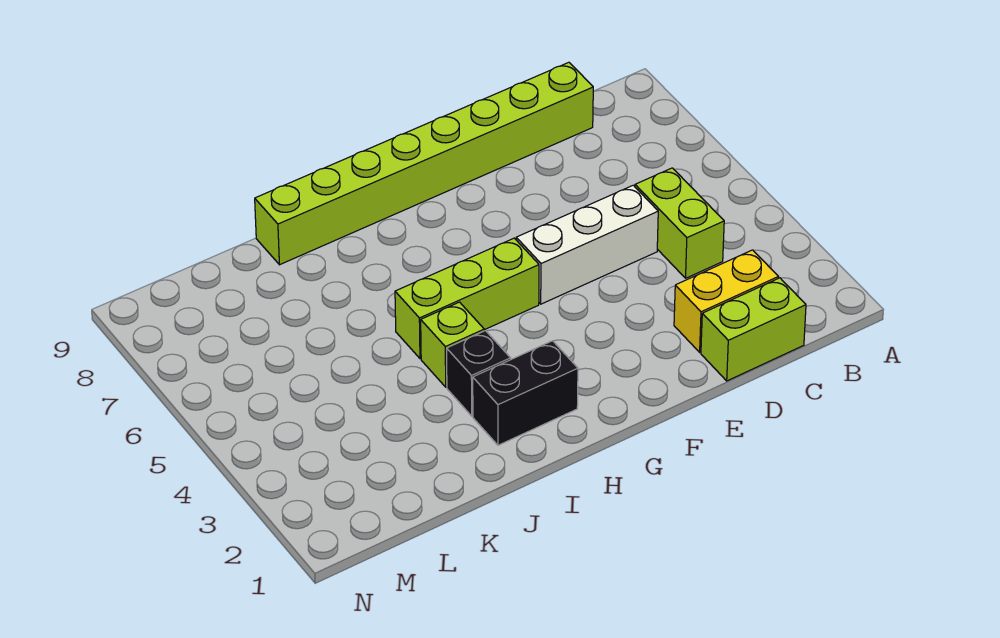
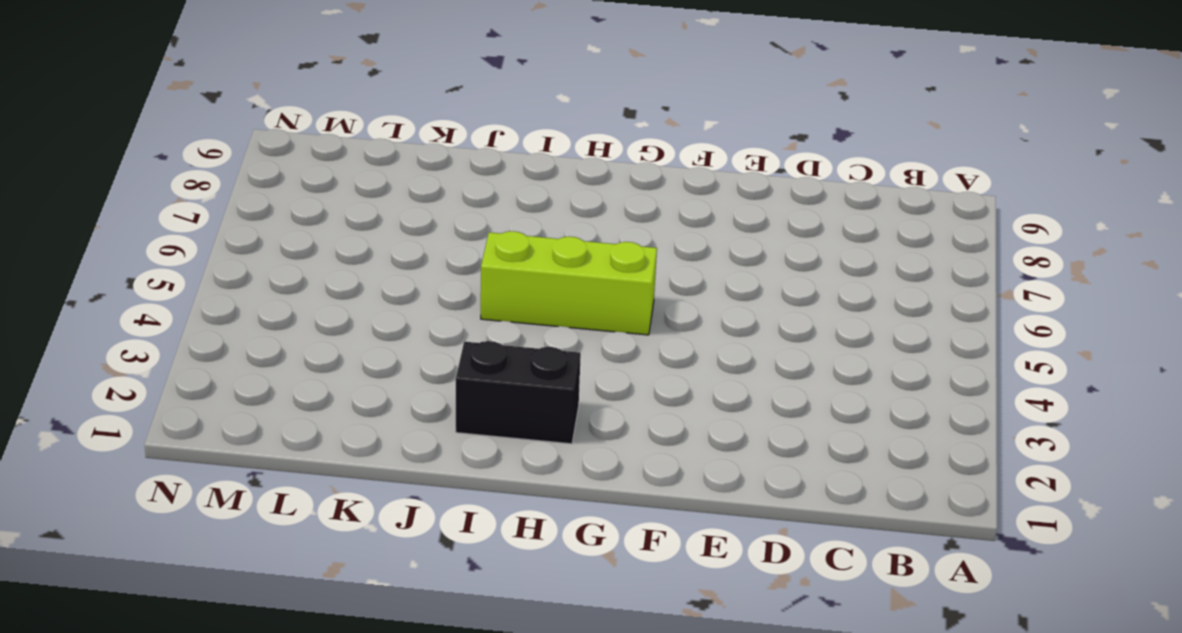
none -> lime brick C1:D1 level 1
none -> yellow brick C2:D2 level 1

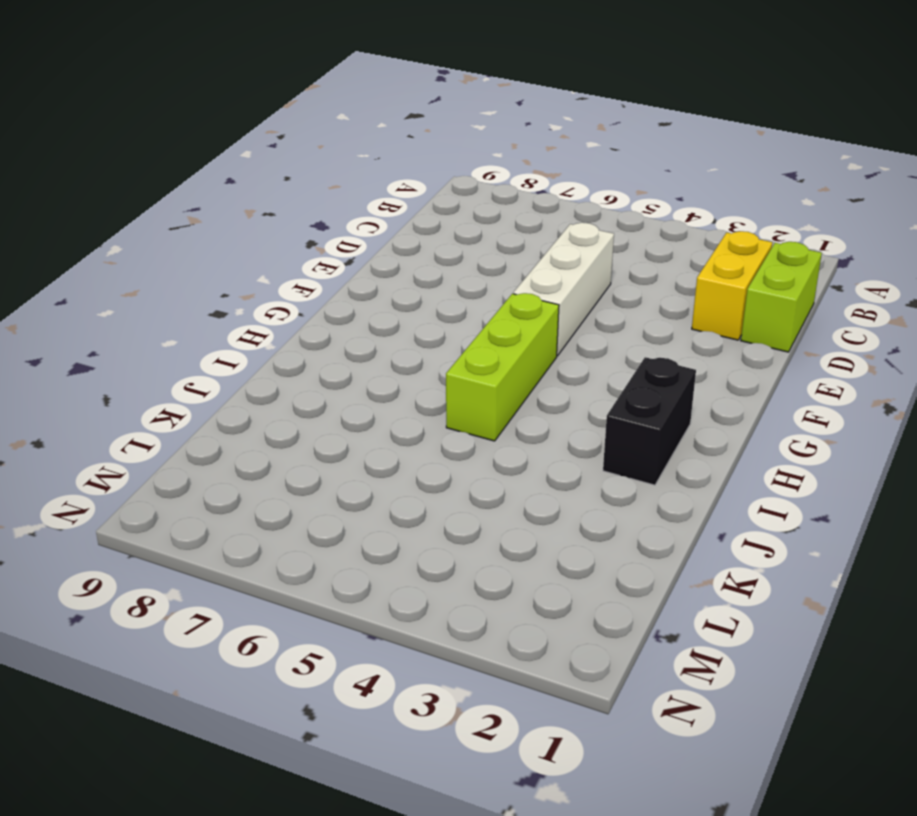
none -> lime brick C4:C5 level 1
none -> lime brick C9:J9 level 1

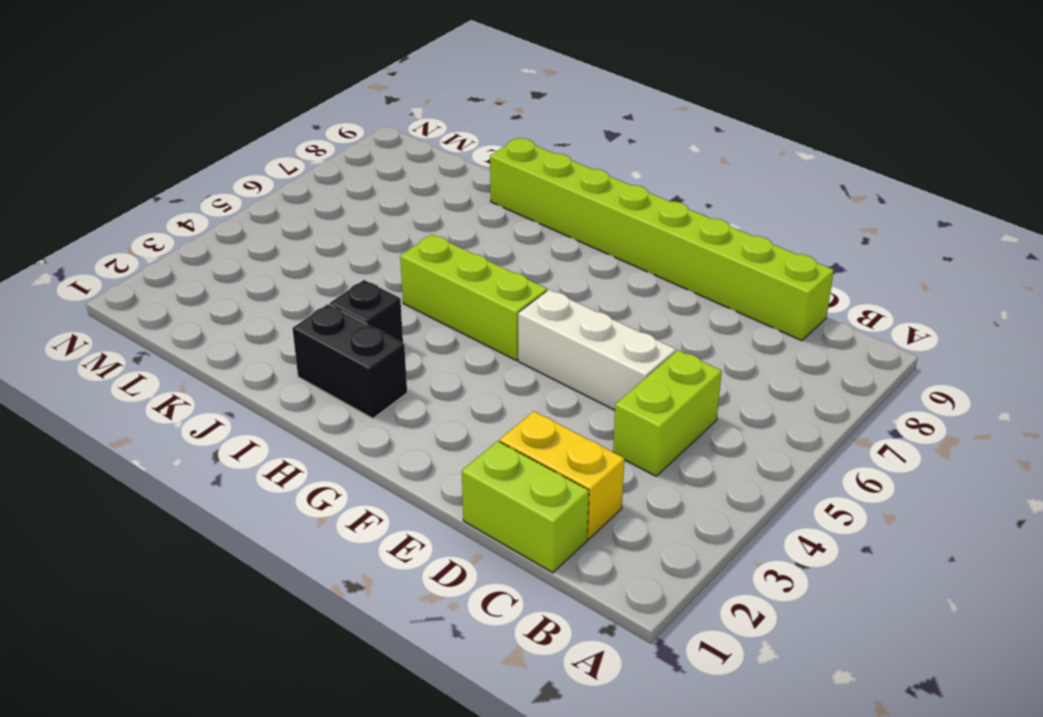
none -> lime brick I4 level 1

